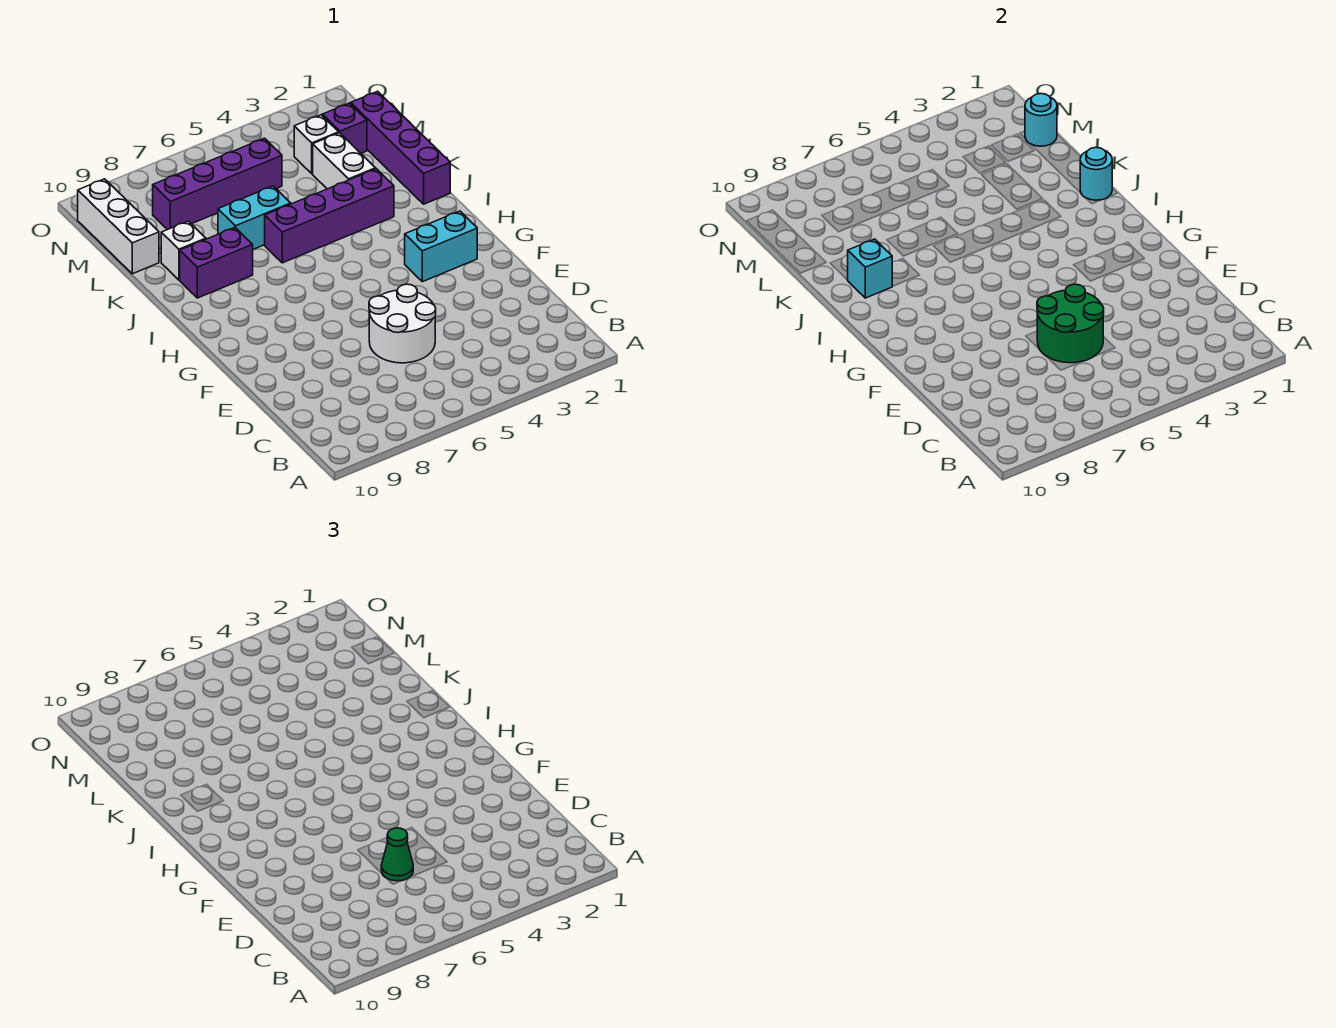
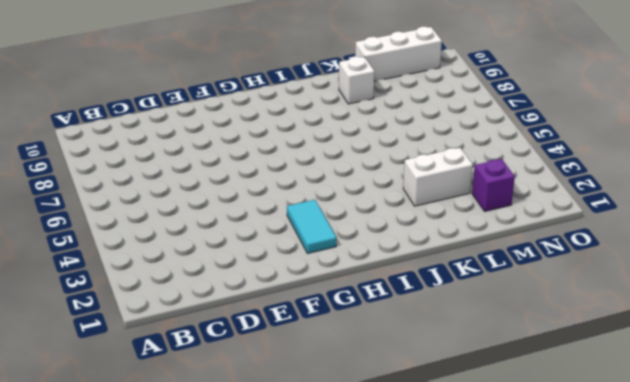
cyan tile G2:G3 level 1 -> cyan brick G2:G3 level 1
none -> white round brick D5:E6 level 1
none -> purple brick J1:M1 level 1
none -> purple brick J3:J6 level 1

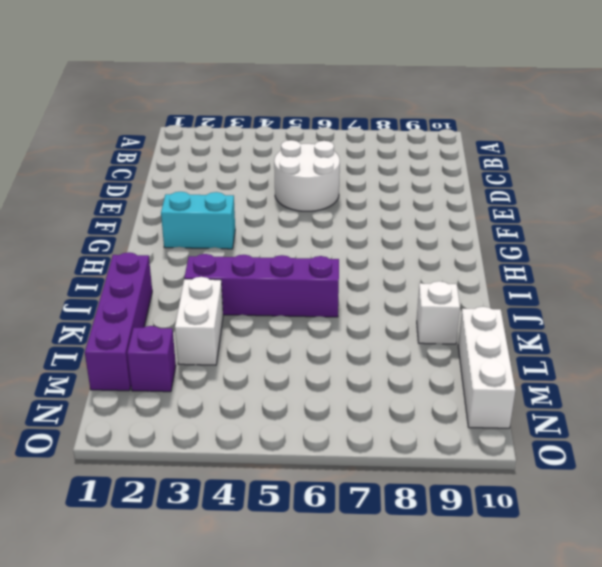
none -> purple brick J8:J9 level 1
none -> cyan brick K6:K7 level 1
none -> white brick M3 level 1

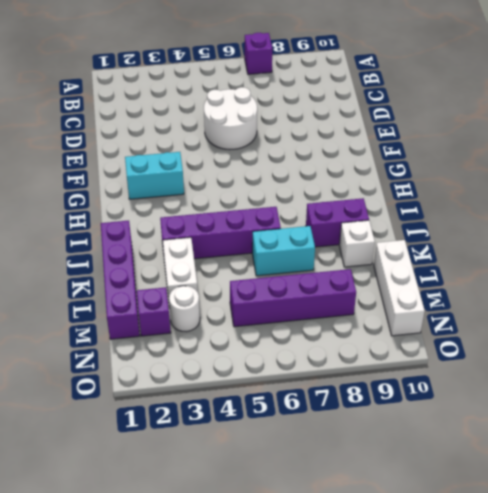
purple brick A7 level 1 -> none
white round brick M3 level 1 -> white brick M3 level 1
none -> green round brick D5:E6 level 2
none -> cyan round brick J1 level 2
none -> cyan brick J9 level 2

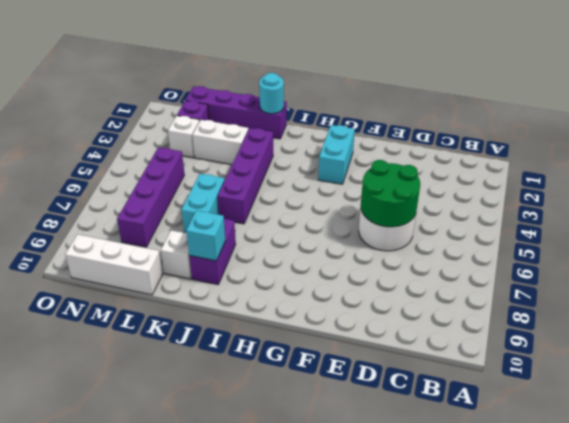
none -> cyan round brick M1 level 2
none -> green cone D6 level 3

